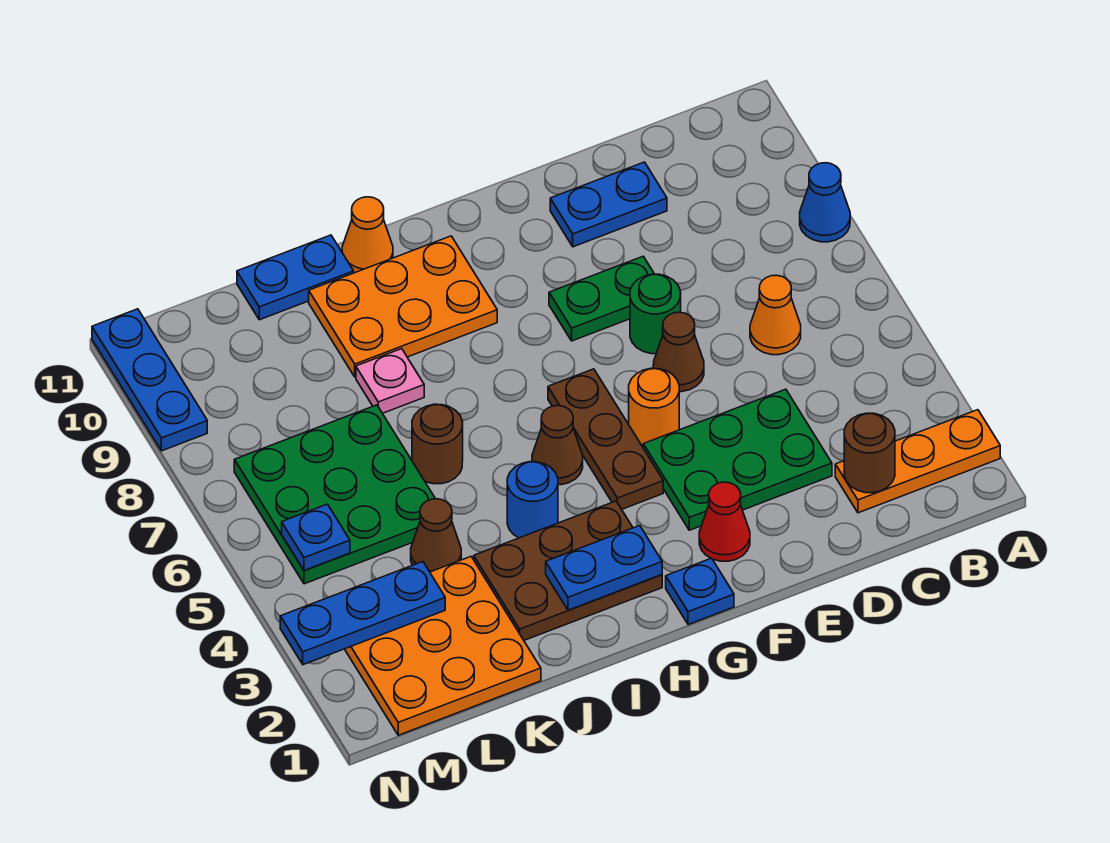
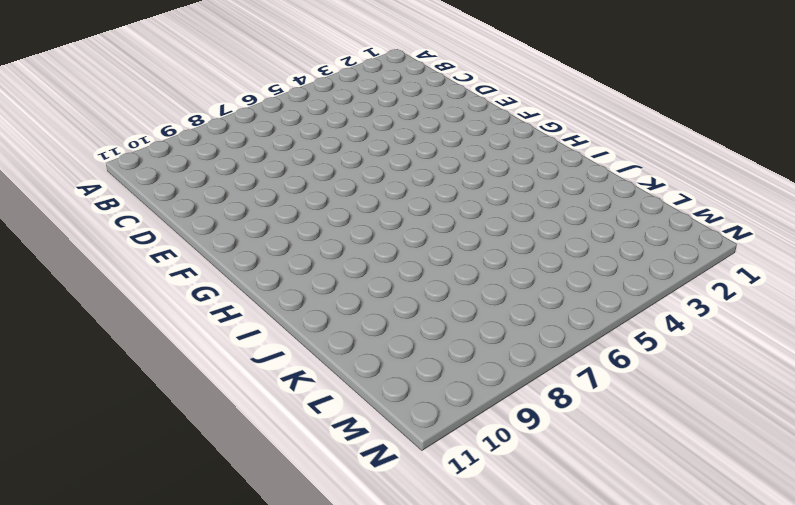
none -> orange plate A2:C2 level 1
none -> blue cone A8 level 1
none -> orange cone C6 level 1

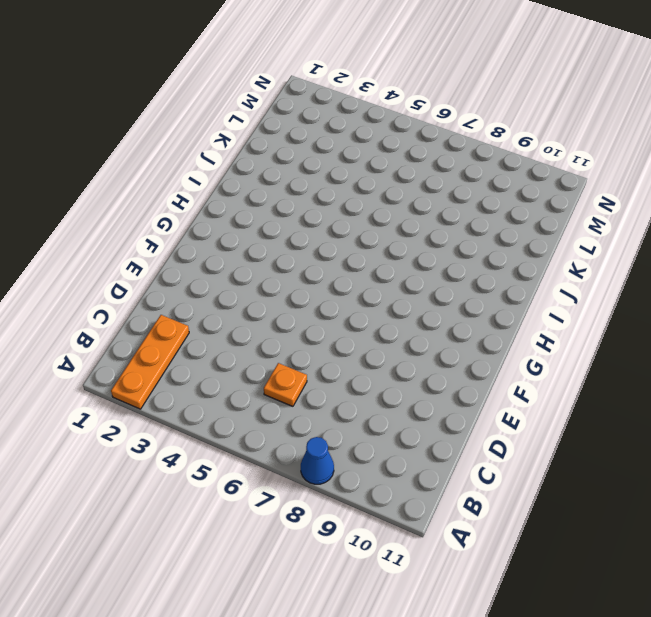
orange plate C6 level 1 -> orange cone C6 level 1
none -> green plate D3:F4 level 1
none -> blue plate D10:E10 level 1
none -> brown cone E6 level 1

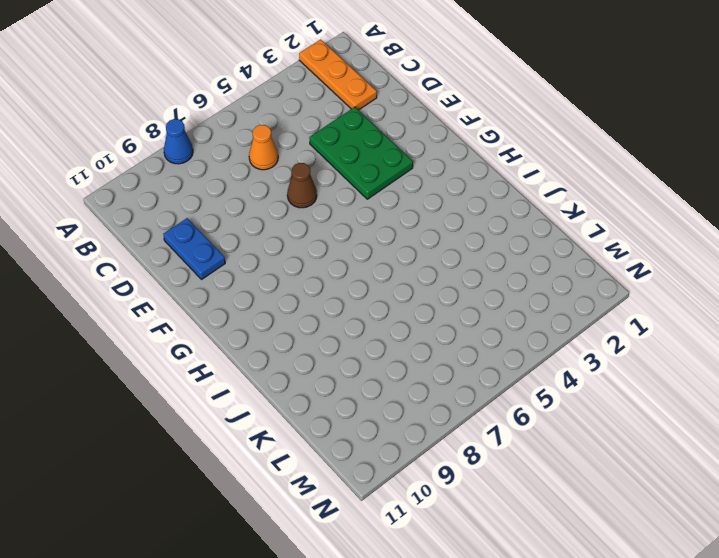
none -> green round brick E7 level 1
none -> green plate E8:F8 level 1
none -> red cone F2 level 1

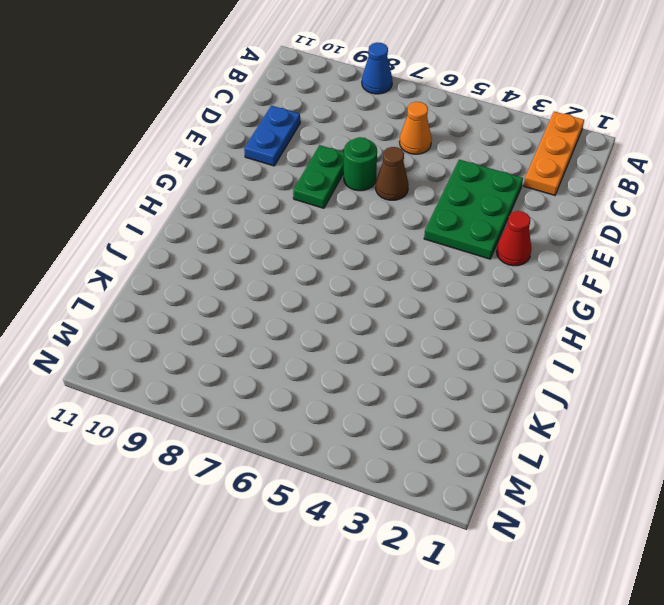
none -> orange round brick F5 level 1
none -> blue plate G1 level 1
none -> brown plate G4:G6 level 1

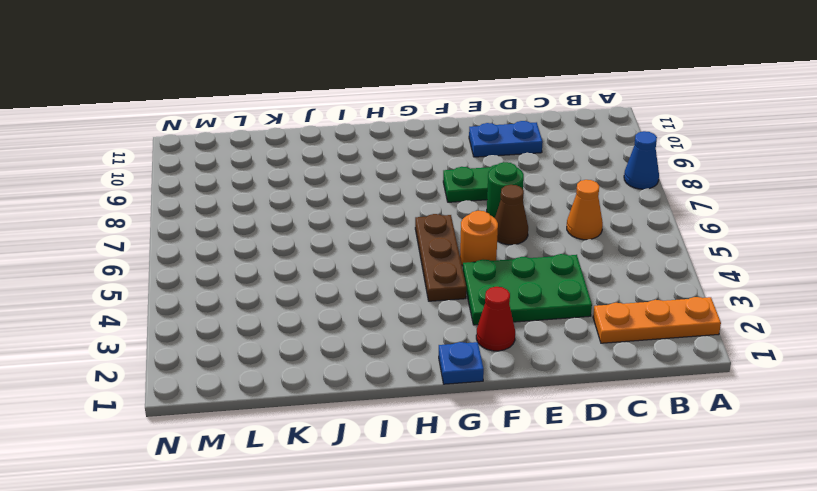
none -> brown plate H2:J3 level 1
none -> brown cone H5 level 1
none -> orange plate H9:J10 level 1

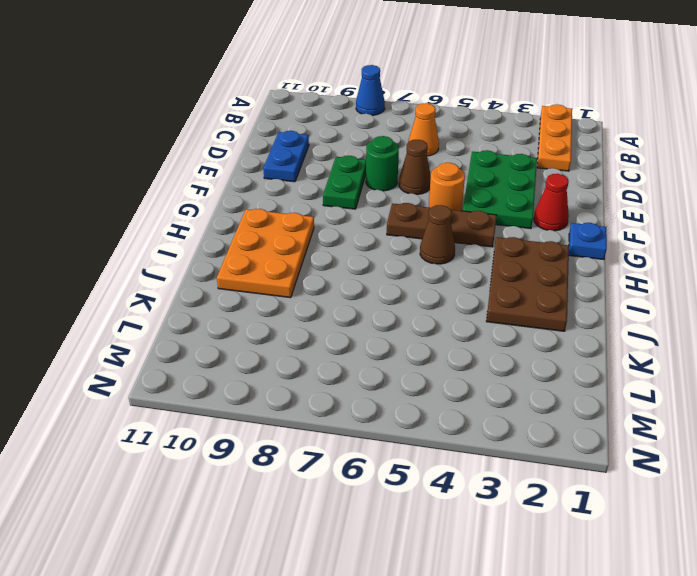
none -> blue round brick I4 level 1
none -> orange cone I11 level 1
none -> brown round brick J6 level 1

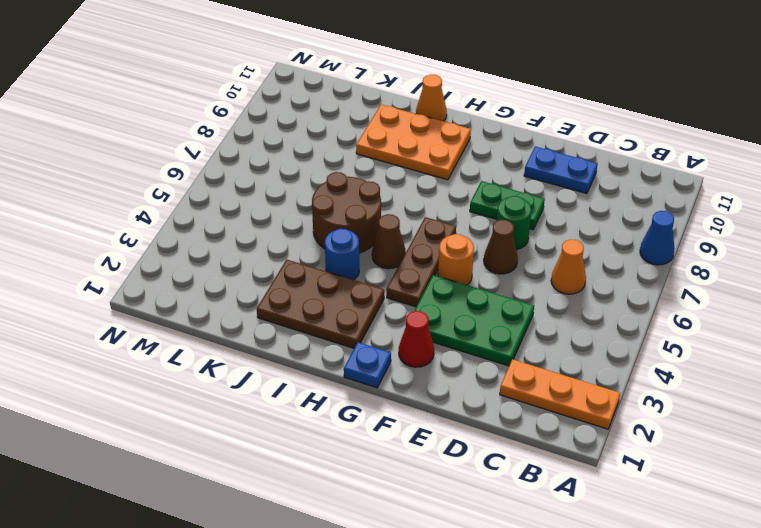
brown round brick I5:J6 level 1 -> brown round brick J6 level 1
none -> pink plate J8 level 1
none -> blue plate J11:K11 level 1
none -> orange plate K1:M3 level 1

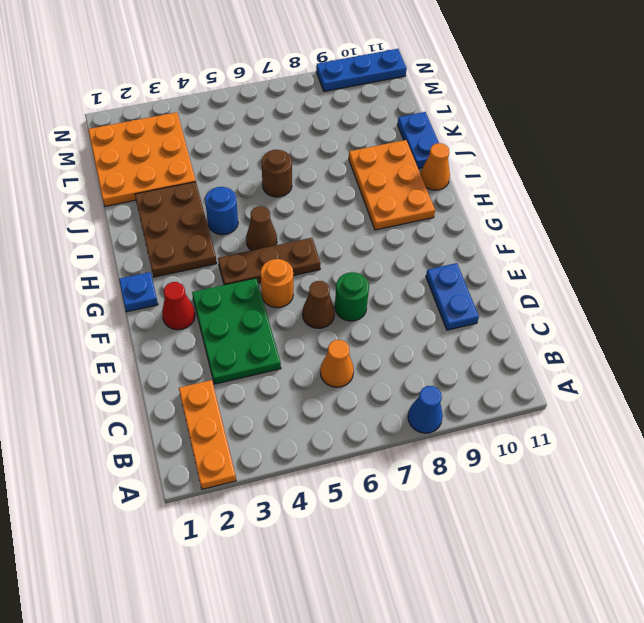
none -> green plate E8:F8 level 1
none -> pink plate J8 level 1
none -> brown cone K4 level 1

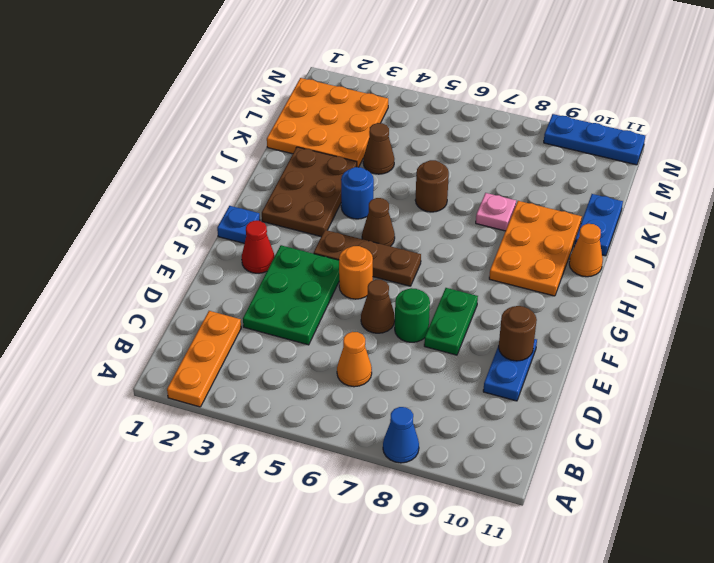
brown round brick E10 level 2 -> brown round brick C2 level 2
none -> green plate K5:M7 level 1
none -> blue plate H2:I2 level 2
none -> blue plate L3:N3 level 2

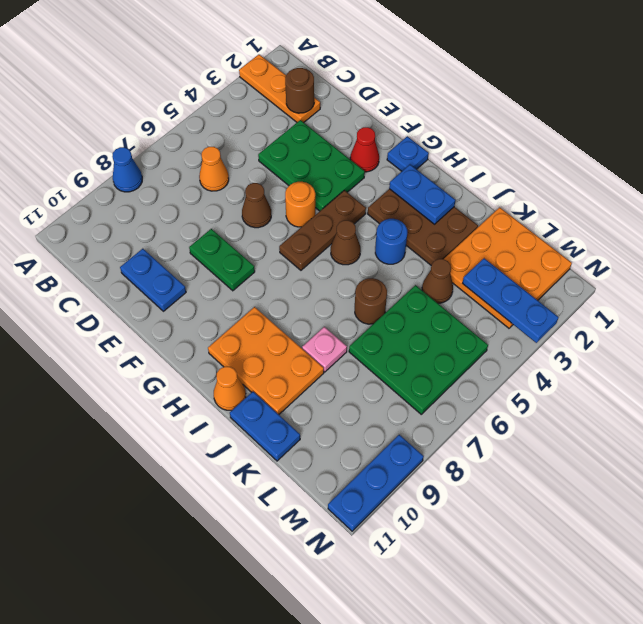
none -> green round brick E7 level 1
none -> blue plate M5 level 2

